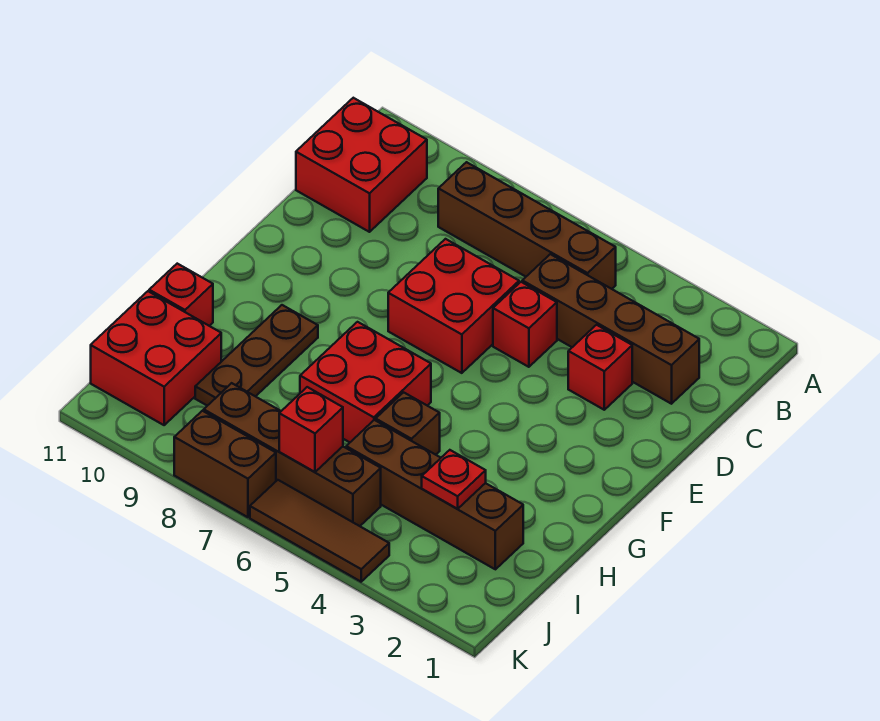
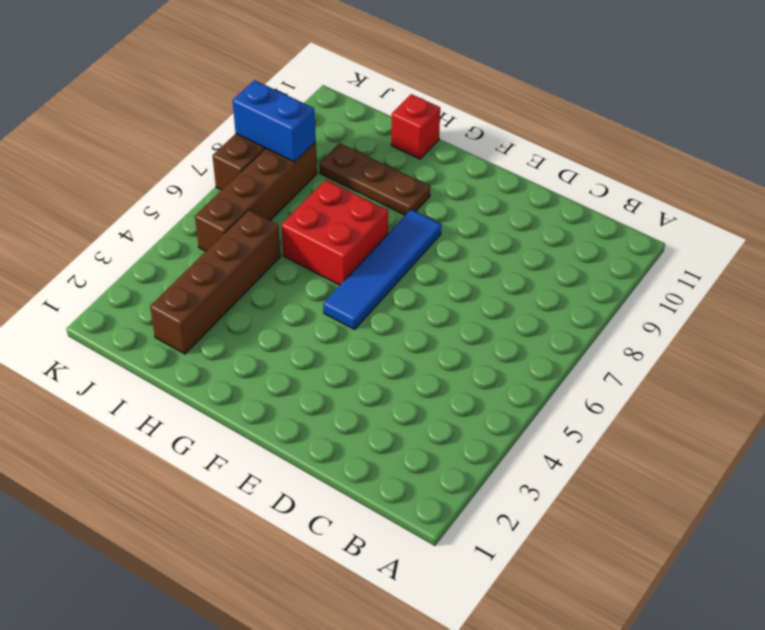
blue tile F5:F8 level 1 -> none
blue brick J8:K8 level 2 -> none
none -> brown brick B5:B8 level 1
none -> red brick B10:C11 level 1
none -> brown brick C2:C5 level 1

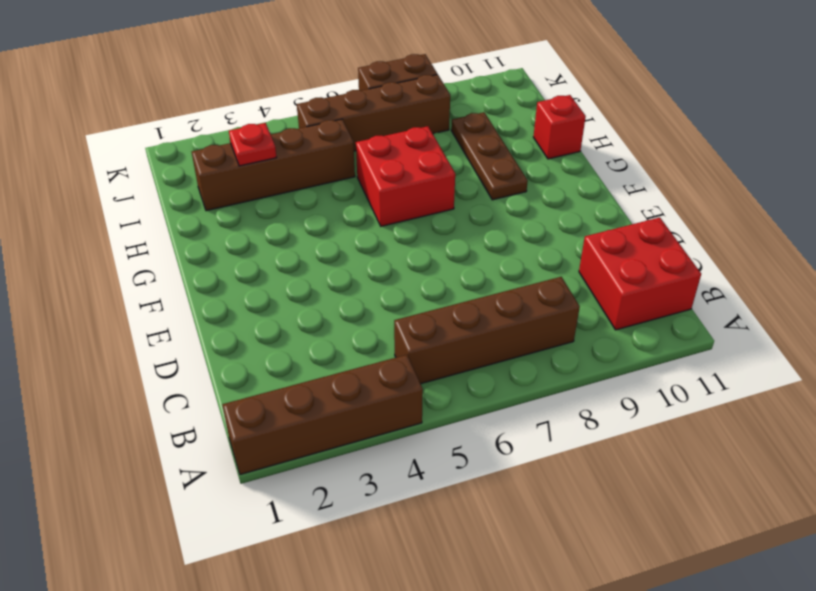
brown brick A1:A4 level 1 -> brown brick C2:C5 level 1
none -> red brick D3 level 1
none -> red brick D5 level 1
none -> red brick D6:E7 level 1

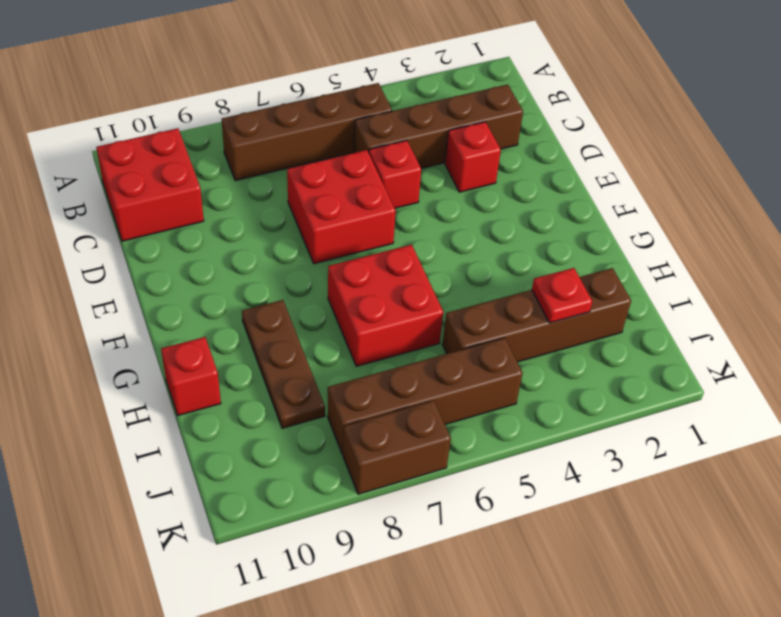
none -> brown brick H5 level 1
none -> red brick I10:J11 level 1
none -> brown tile K4:K6 level 1

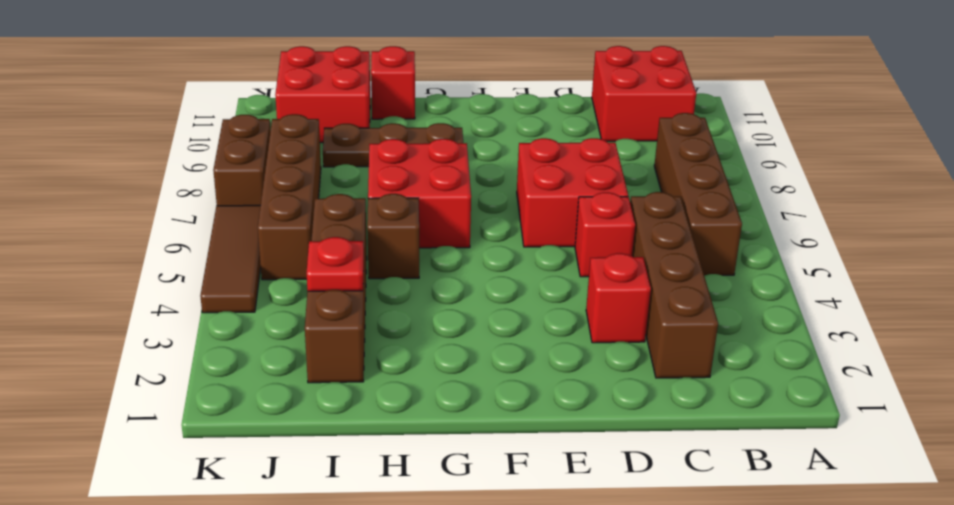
none -> red brick J6 level 2

